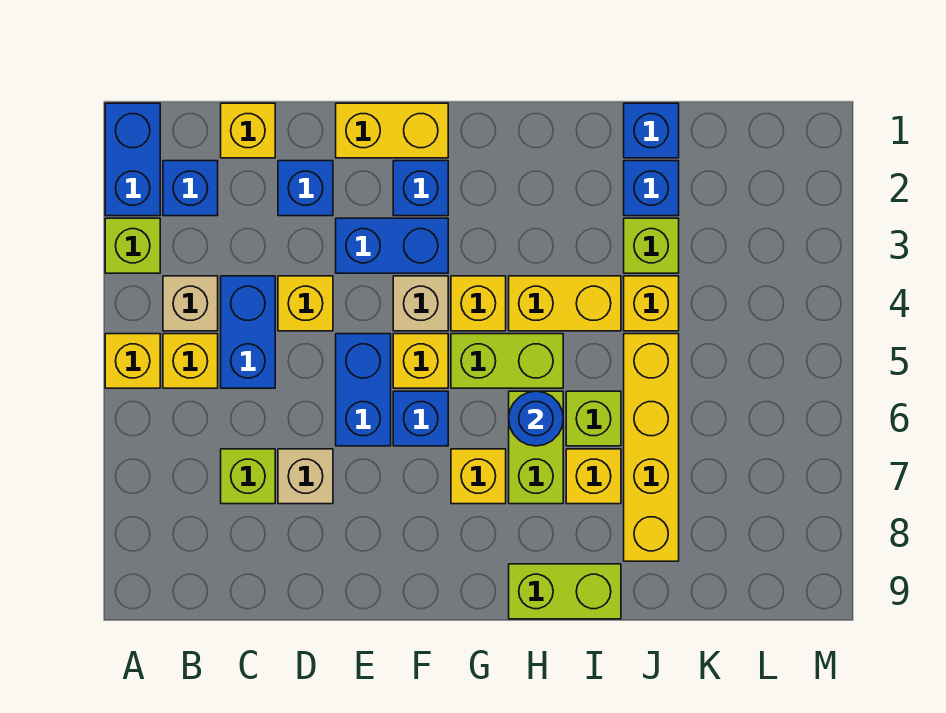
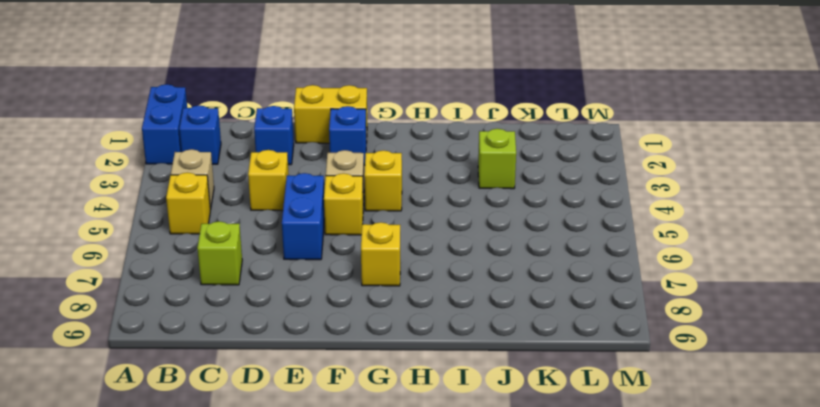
none -> lime brick A3 level 1
none -> yellow brick A5 level 1
none -> yellow brick C1 level 1
none -> blue brick C4:C5 level 1

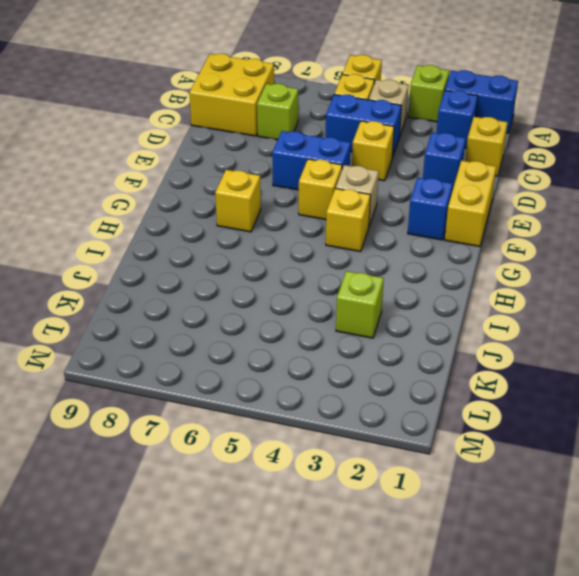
yellow brick B8:C9 level 1 -> none
none -> tan brick D7 level 1
none -> blue brick E3:F3 level 1
none -> blue brick F6 level 1
none -> lime brick G5:H5 level 1

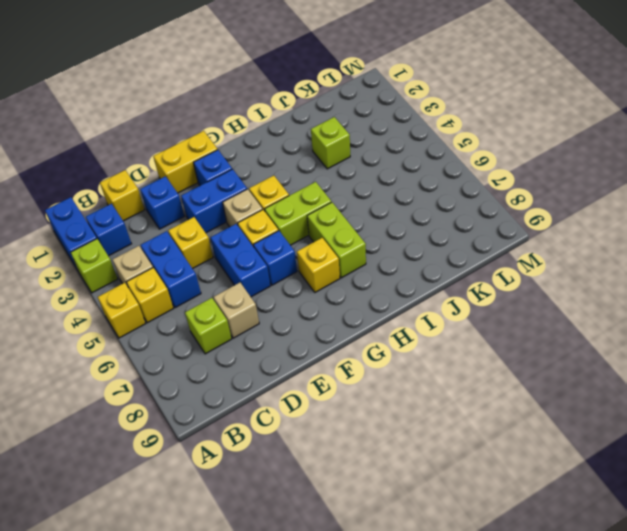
none -> yellow brick H4:I4 level 1
none -> lime brick H9:I9 level 1
none -> lime brick I6 level 1
none -> yellow brick I7 level 1

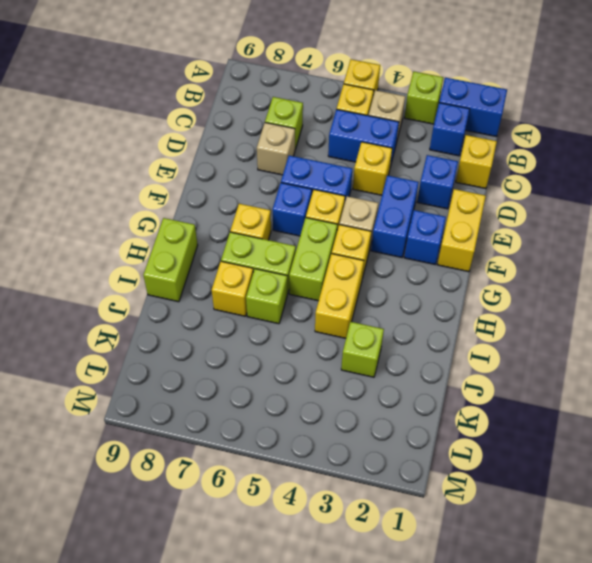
none -> blue brick J1 level 1
none -> blue brick J2 level 1
none -> yellow brick J4 level 1
none -> yellow brick J5:J8 level 1

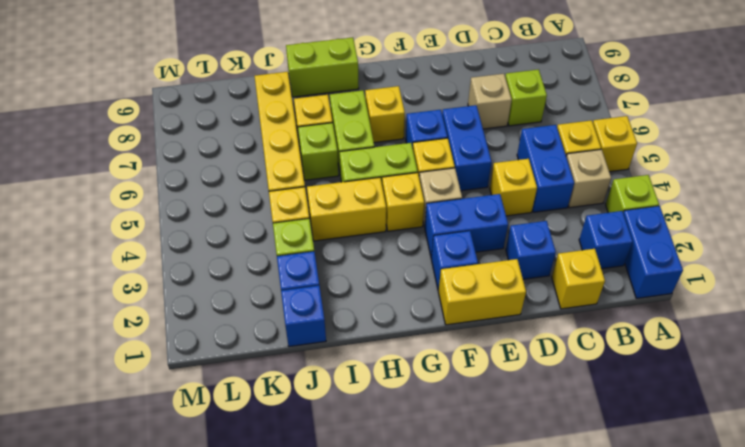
none -> blue round brick H6 level 2

